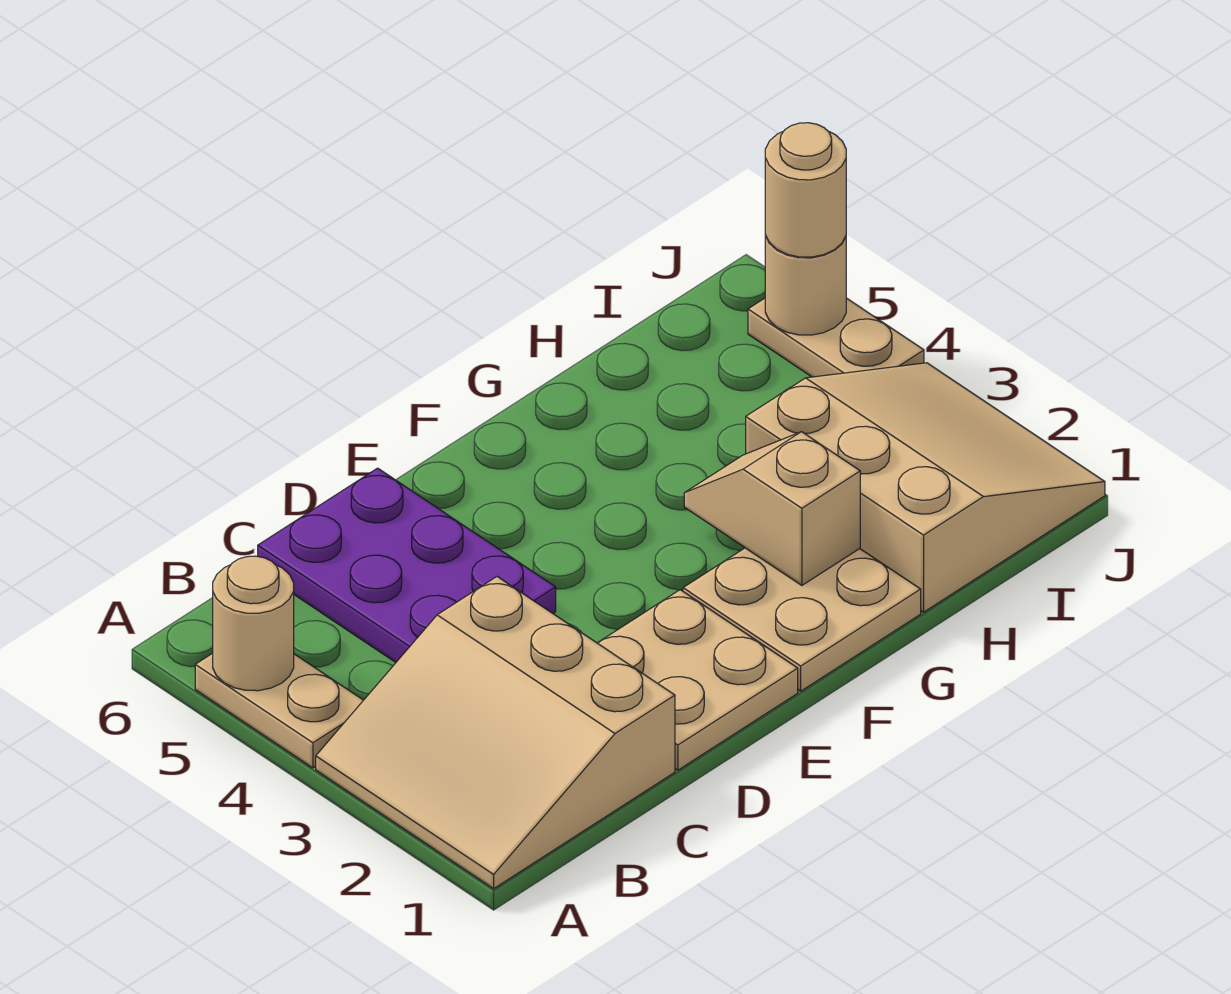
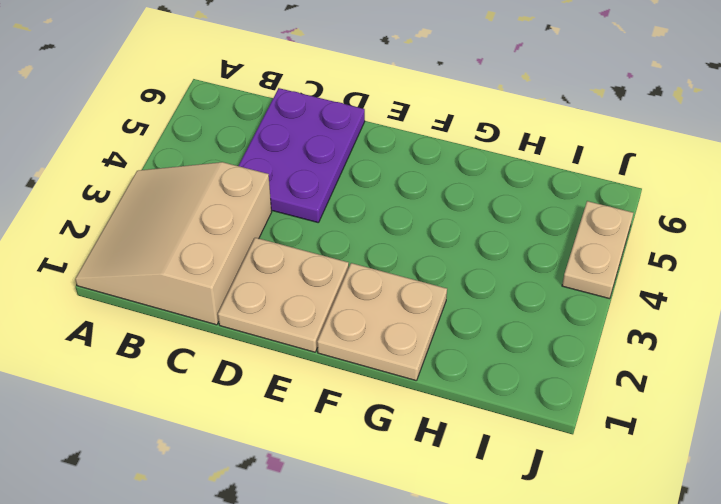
none -> tan plate A4:A5 level 1
none -> tan slope H1:J3 level 1 top H

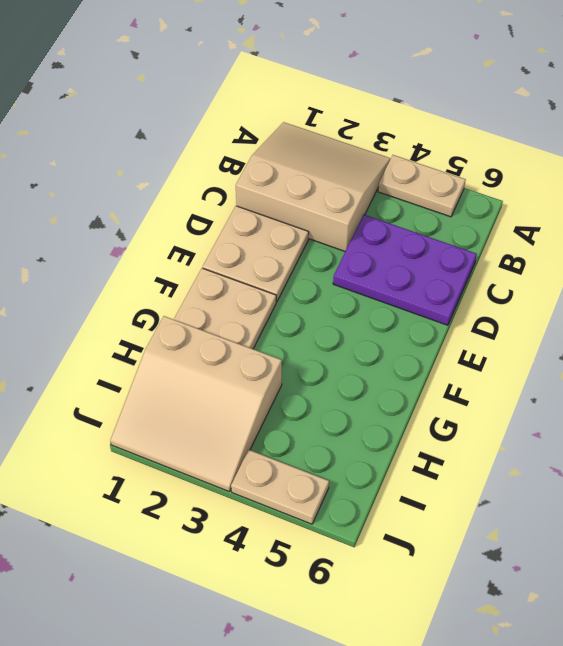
none -> tan round brick A5 level 2
none -> tan slope G2:G3 level 2 top 2

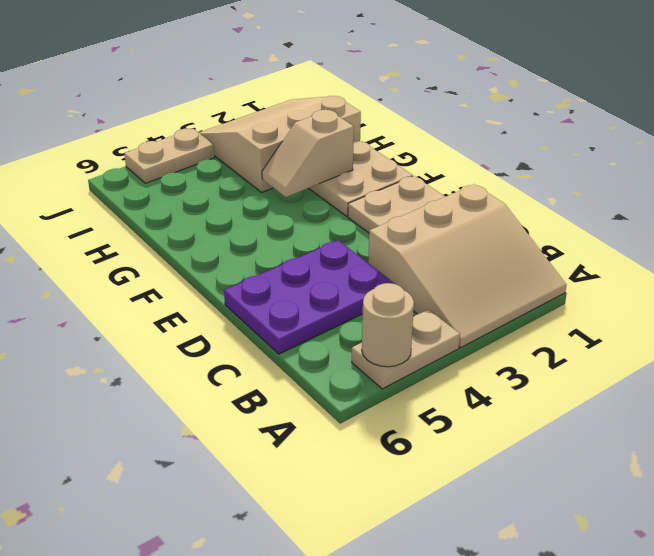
none -> tan round brick J5 level 2
none -> tan round brick J5 level 3

